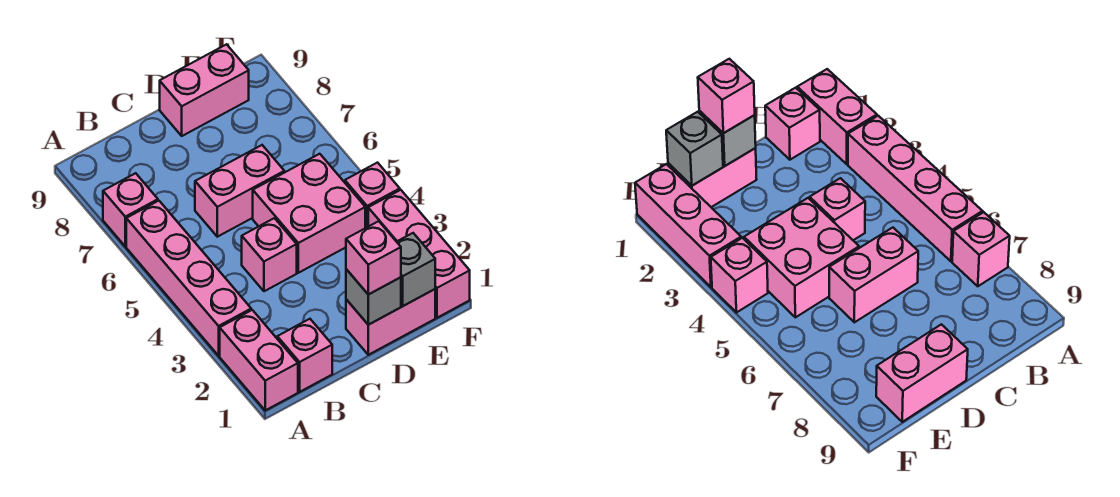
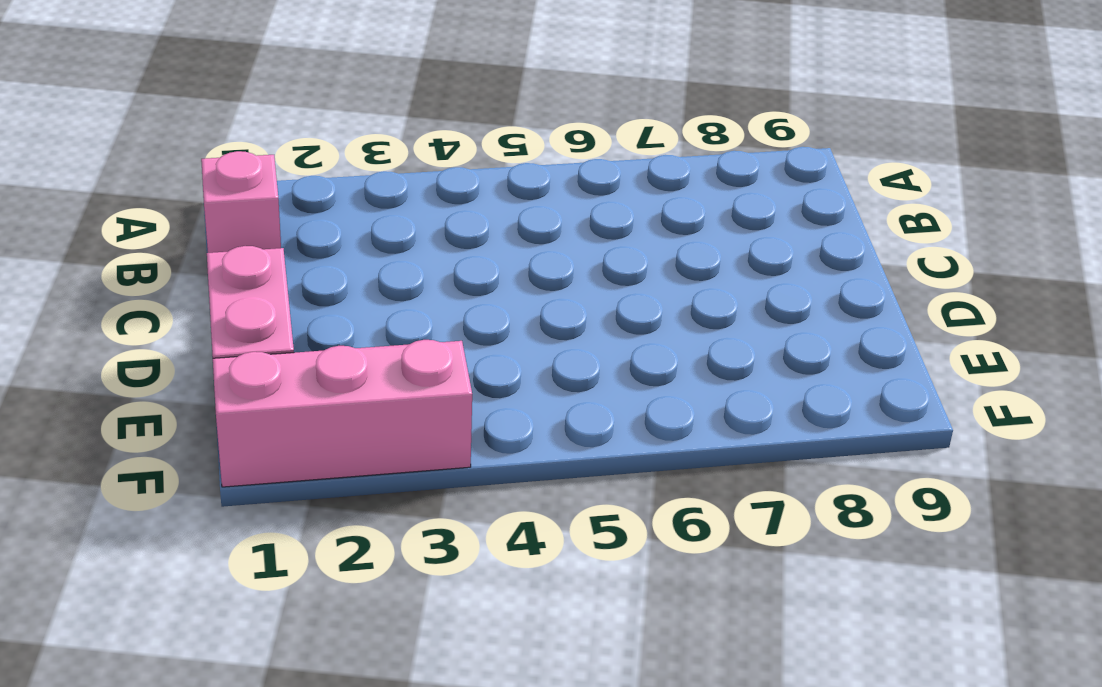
none -> pink brick A1:A2 level 1
none -> pink brick A3:A6 level 1
none -> pink brick A7 level 1

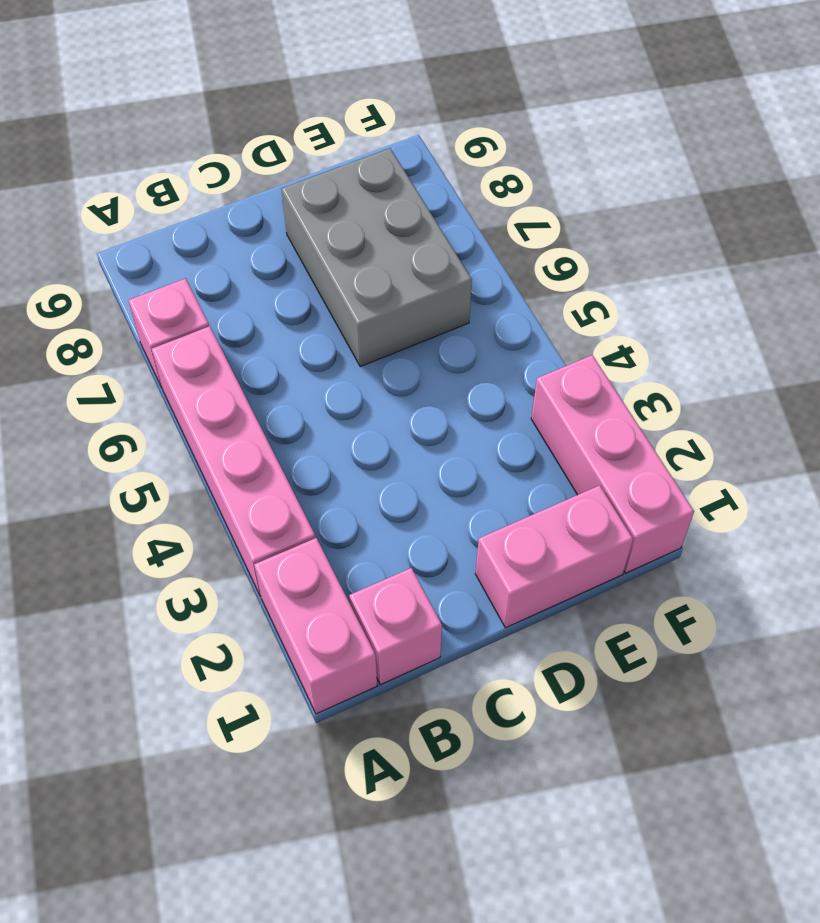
grey brick D6:E8 level 1 -> pink brick C6:D6 level 1
none -> pink brick C4 level 1
none -> pink brick D4:E5 level 1
none -> pink brick D9:E9 level 1

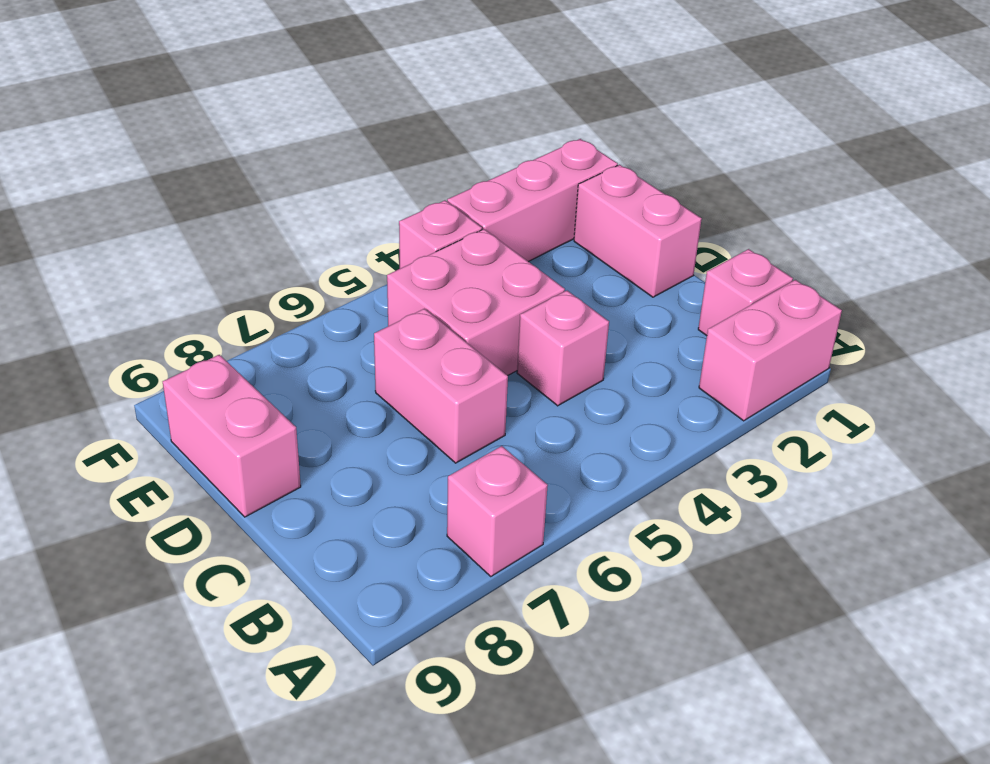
none -> pink brick A3:A6 level 1
none -> grey brick D1 level 2
none -> grey brick E1 level 2

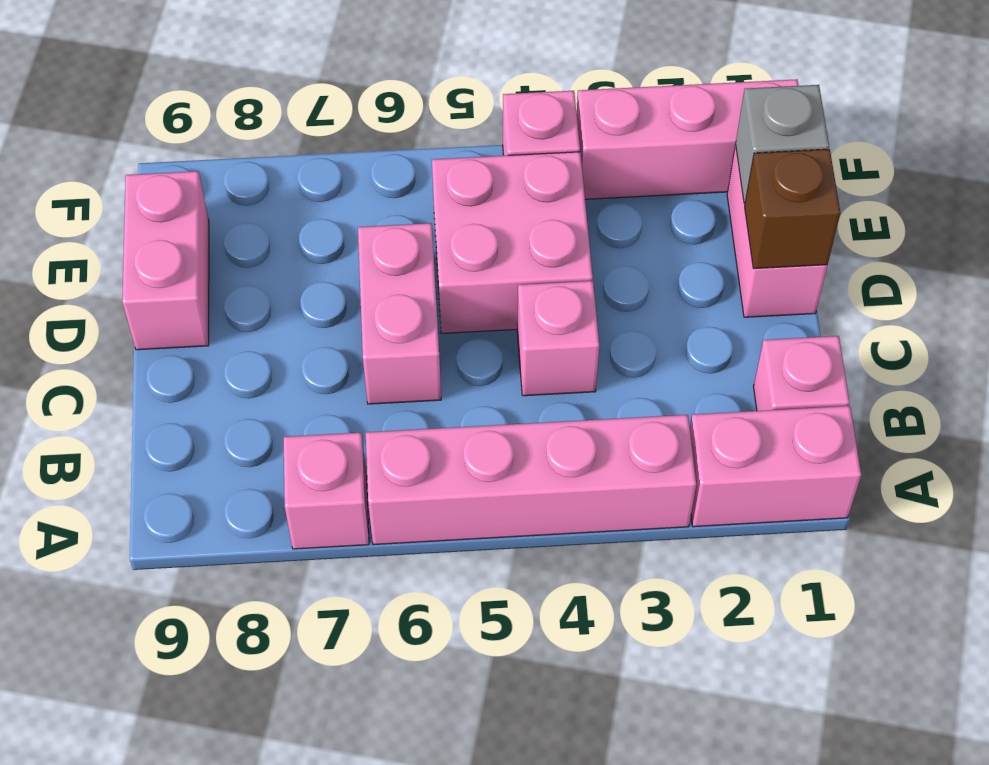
brown brick D1 level 2 -> grey brick D1 level 2
none -> pink brick D1 level 3

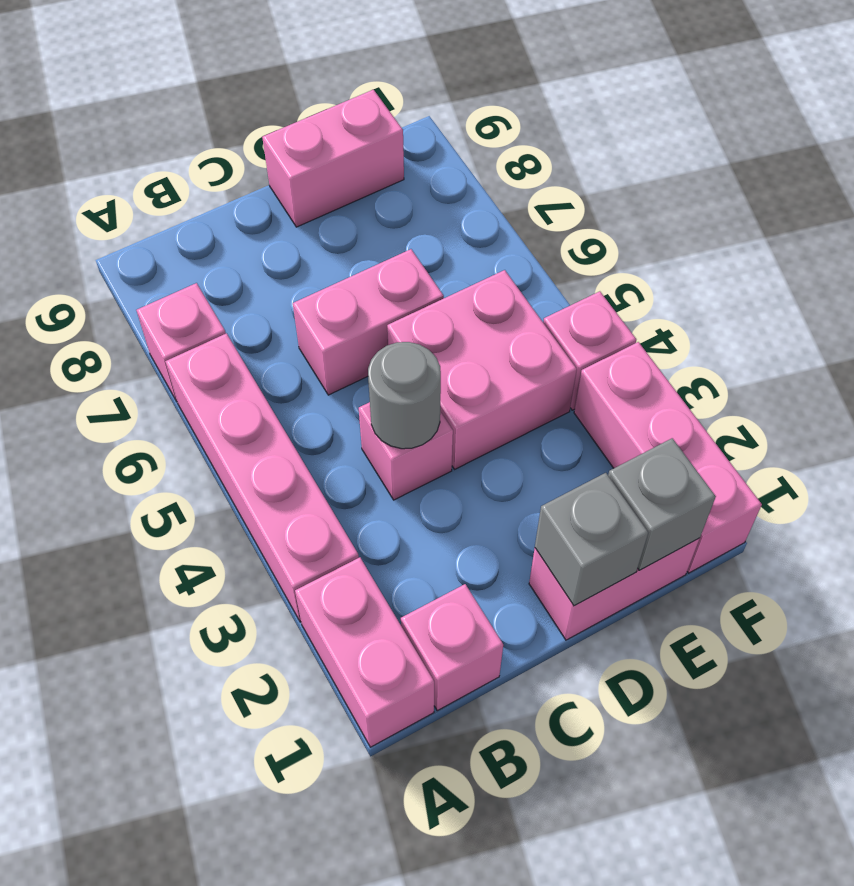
grey round brick C4 level 2 -> none
none -> pink brick D1 level 3

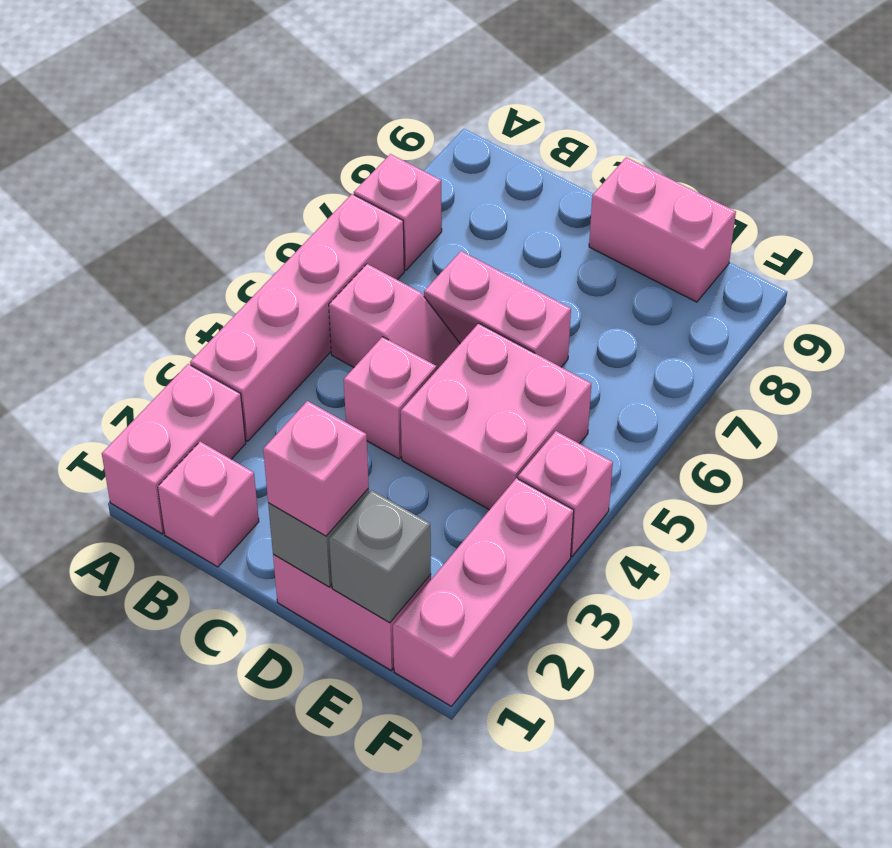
pink slope B5:C5 level 1 top B -> none

